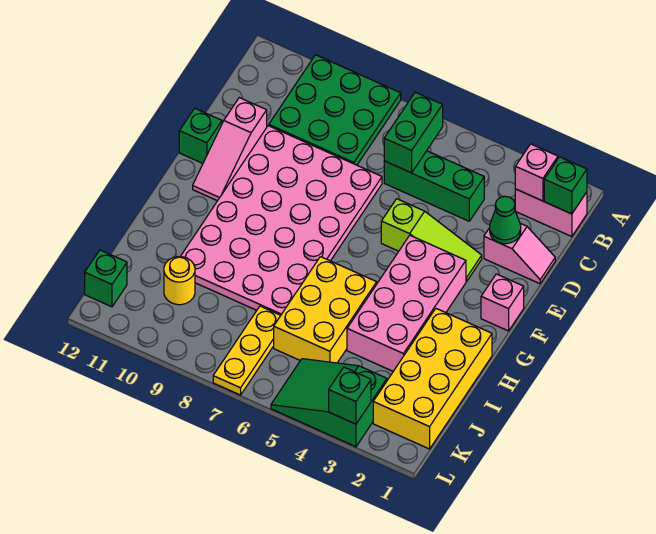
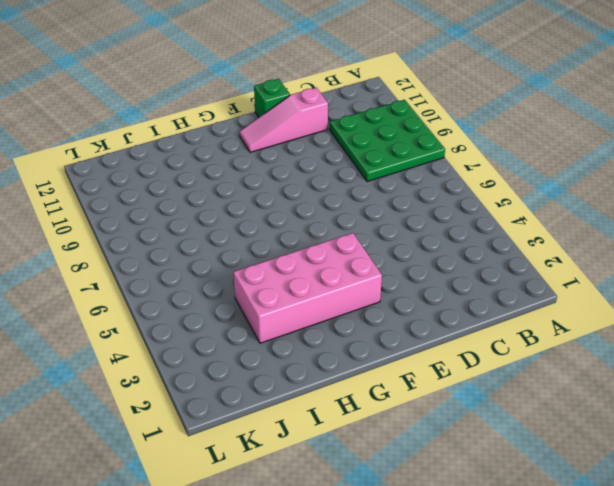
none -> pink brick B1:B2 level 1
none -> green brick C4:C6 level 1
none -> pink slope D1:D2 level 1 top 2

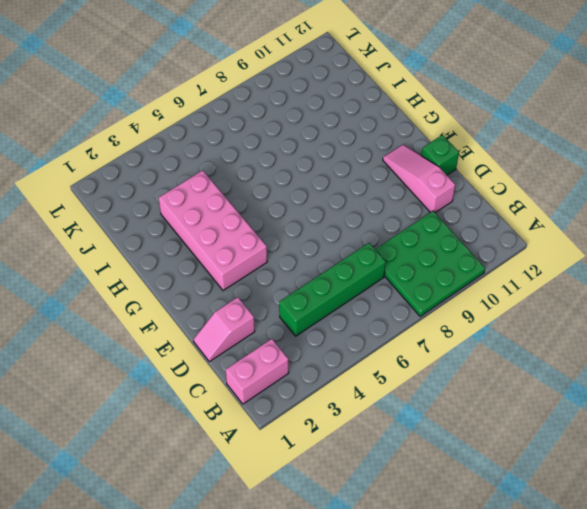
green brick C4:C7 level 1 -> green brick C4:C6 level 1
none -> pink plate D7:I10 level 1
none -> lime slope E3:E5 level 1 top 5
none -> pink brick F1 level 1

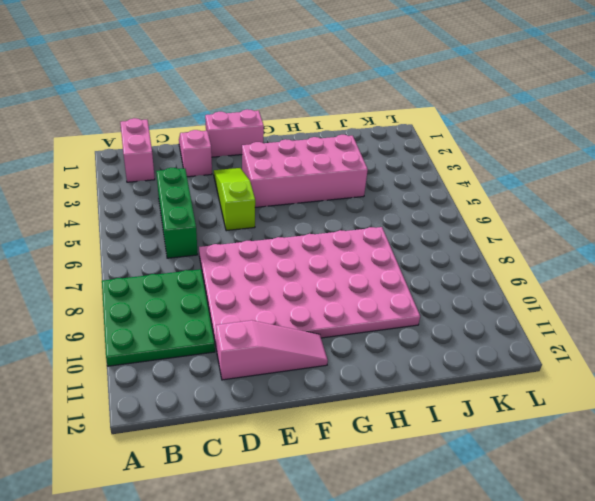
pink brick E1:F1 level 1 -> pink brick F1 level 1
none -> green brick E12 level 1
none -> yellow brick H1:K2 level 1
none -> yellow brick H5:J6 level 1

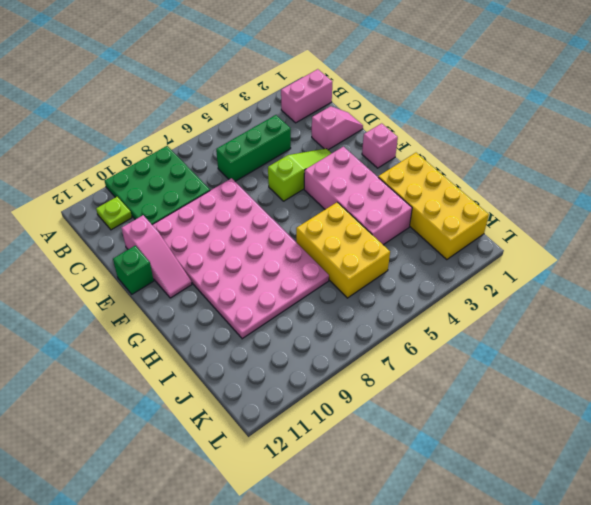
lime plate B11 level 1 -> none
none -> yellow plate J7:L7 level 1
none -> yellow round brick J10 level 1
none -> green slope K3:L5 level 1 top 3

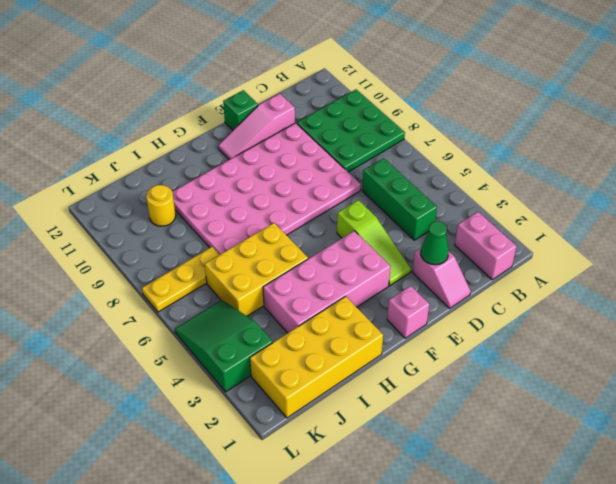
none -> green brick K12 level 1
none -> green brick B1 level 2
none -> pink brick B2 level 2

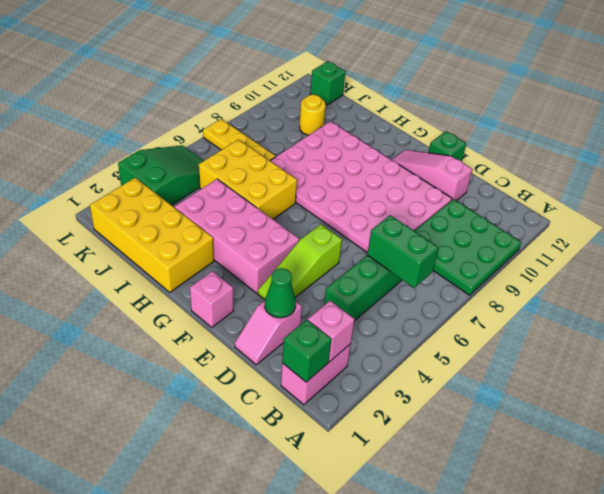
none -> green brick L3 level 2

